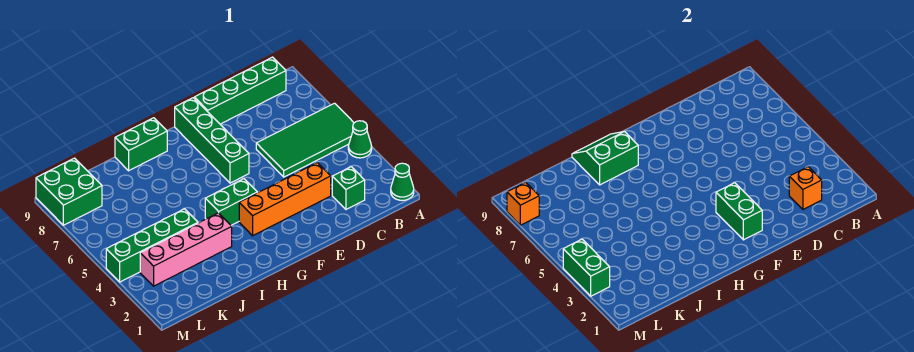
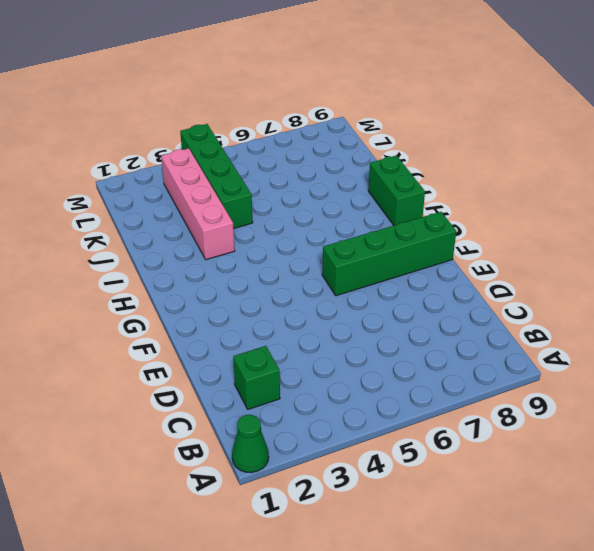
none -> green cone A4 level 1
none -> green tile A5:D6 level 1
none -> green brick B9:E9 level 1

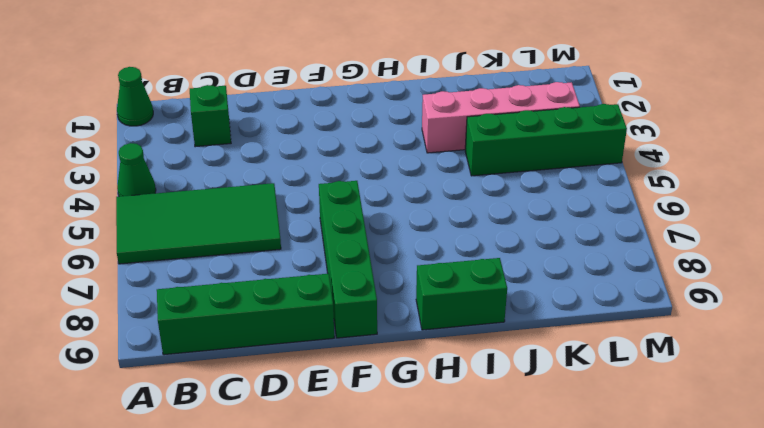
none -> orange brick D3:G3 level 1
none -> green brick G4:H4 level 1
none -> green brick L8:M9 level 1

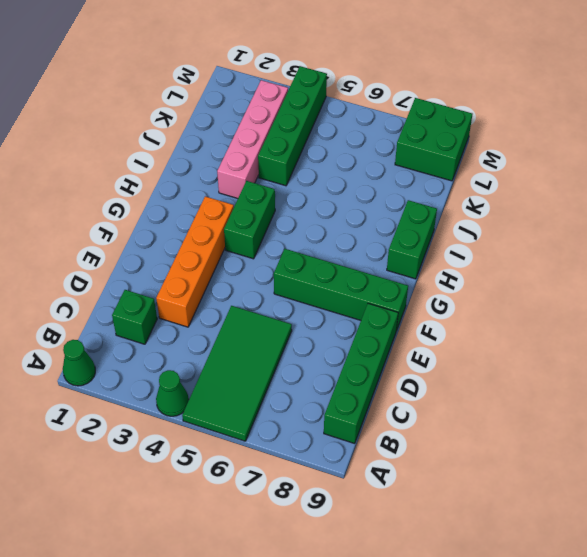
none -> orange brick C2 level 2
none -> green brick F2:F3 level 2
none -> green slope H8:I9 level 2 top 8

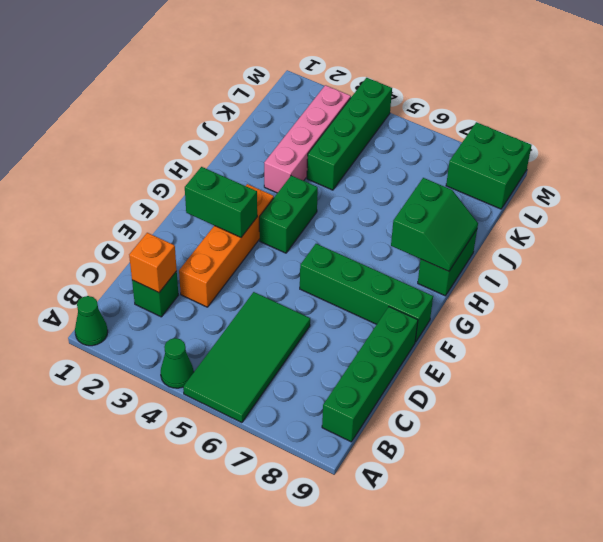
none -> green brick M3:M4 level 2
none -> orange brick M8 level 2

